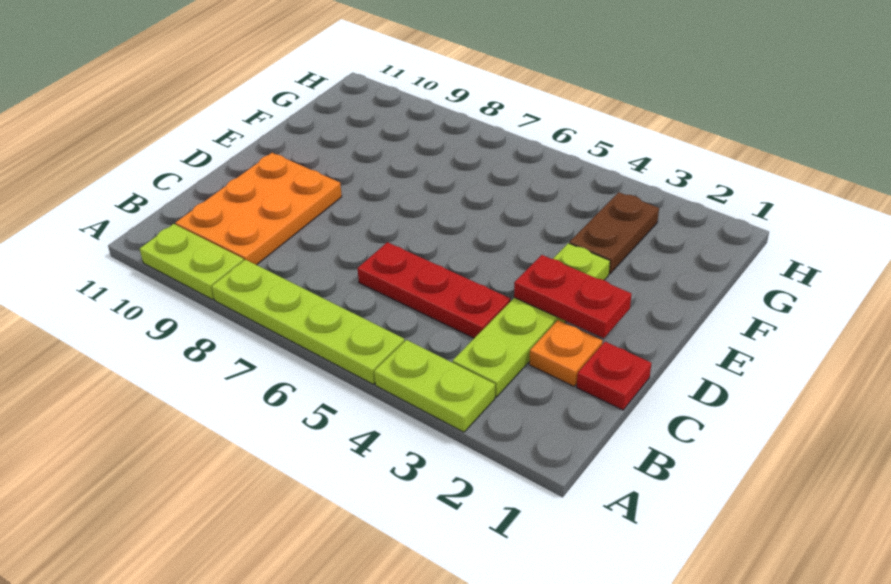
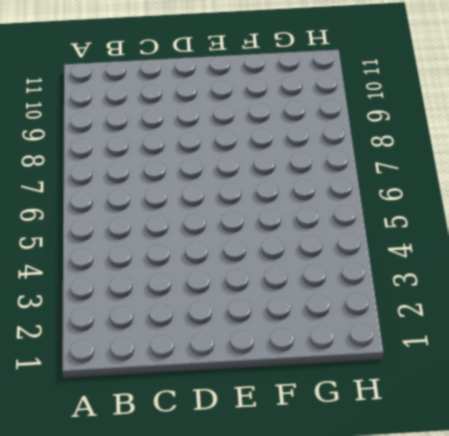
none -> lime plate A3:A4 level 1
none -> lime plate A5:A8 level 1

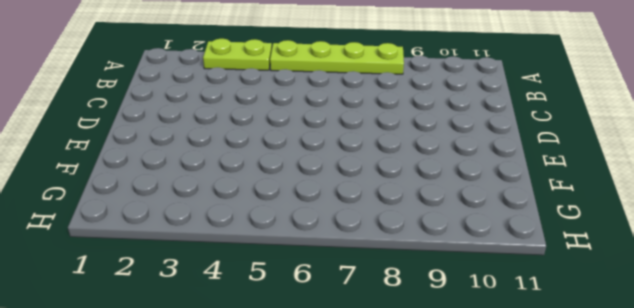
none -> lime plate A9:A10 level 1
none -> lime plate B3:E3 level 1

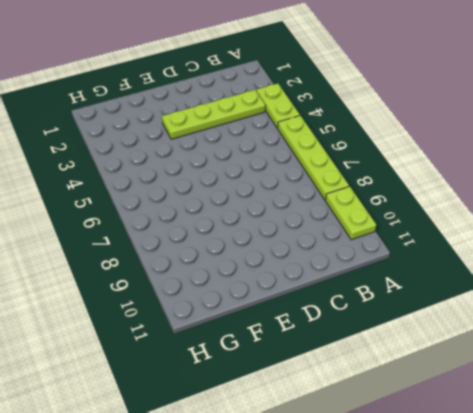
none -> orange plate B9:D10 level 1
none -> red plate C1 level 1

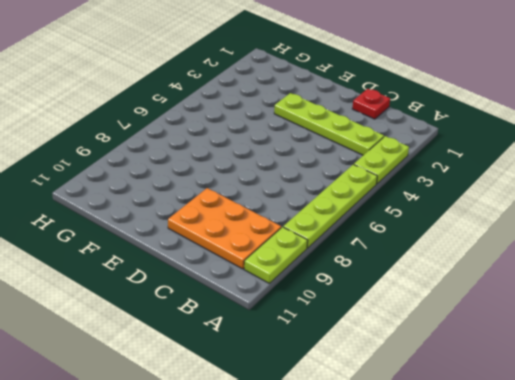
none -> orange plate C2 level 1
none -> red plate C4:C6 level 1

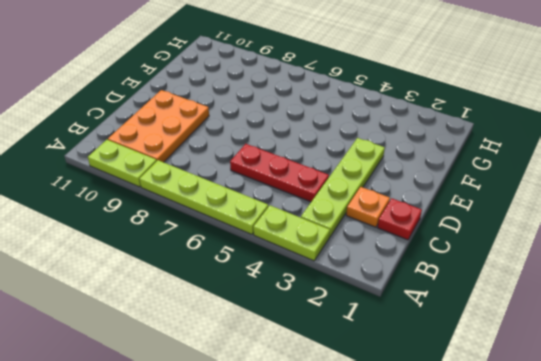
none -> brown plate F3:G3 level 1
none -> red plate D2:D3 level 2

